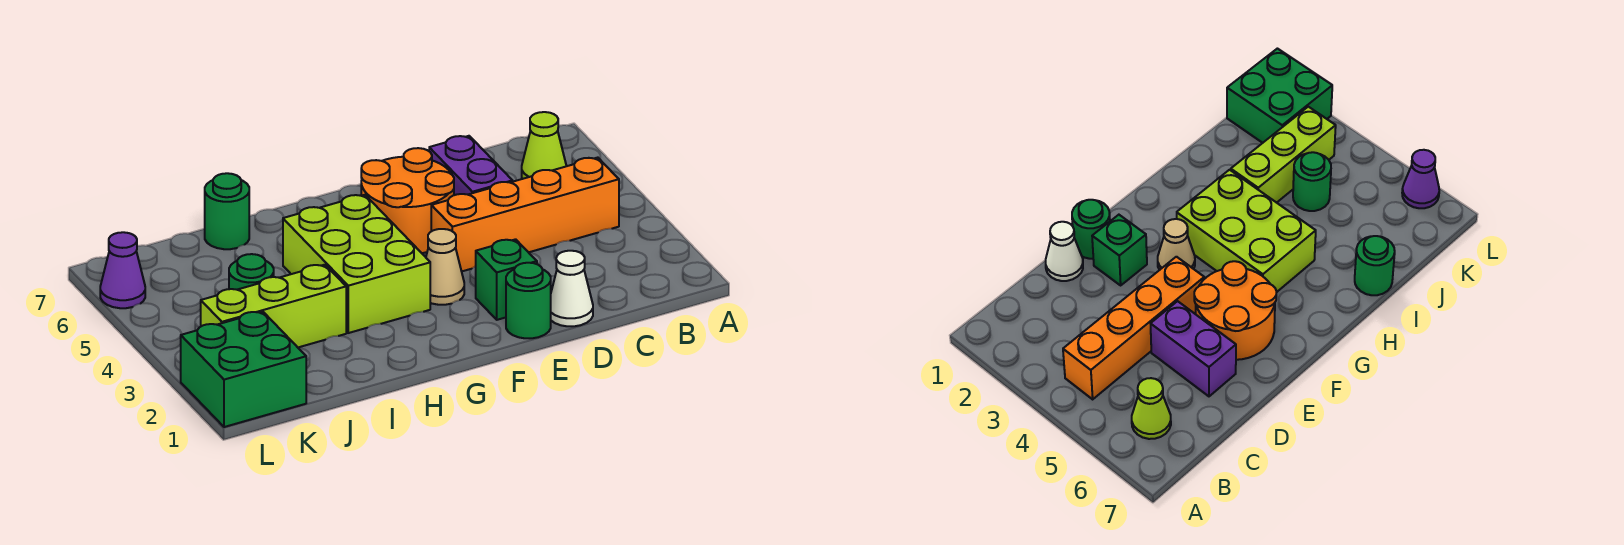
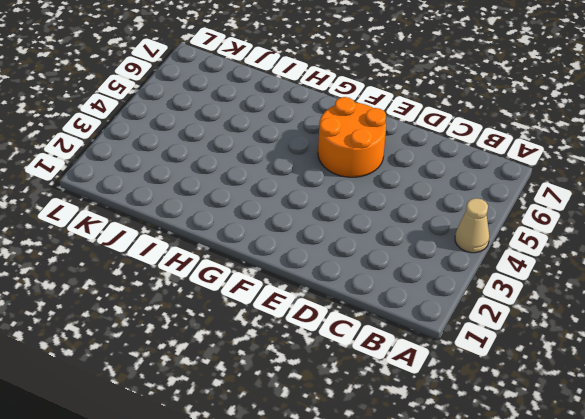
tan cone A4 level 1 -> tan cone F3 level 1
none -> orange brick B4:E4 level 1
none -> lime cone B6 level 1
none -> white cone D1 level 1

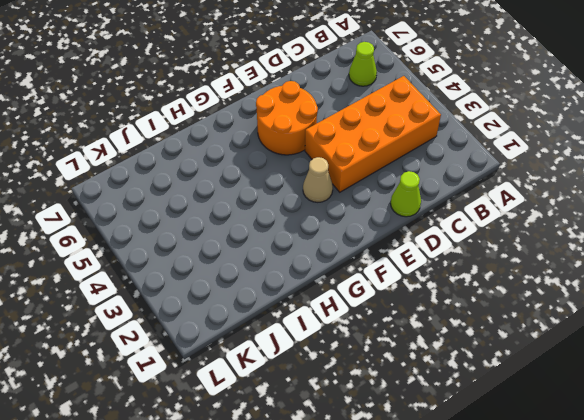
orange brick B3:E4 level 1 -> orange brick B4:E4 level 1
lime cone D1 level 1 -> white cone D1 level 1
none -> purple brick D5:D6 level 1
none -> green round brick E1 level 1
none -> green brick E2 level 1

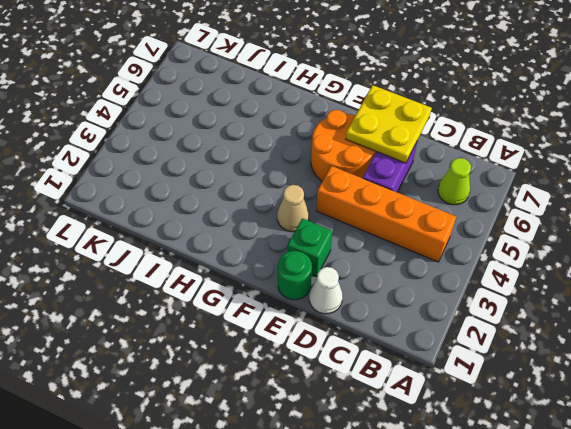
yellow plate D6:E7 level 2 -> none
none -> lime brick G3:H5 level 1
none -> lime brick I3:K3 level 1
none -> green round brick I7 level 1

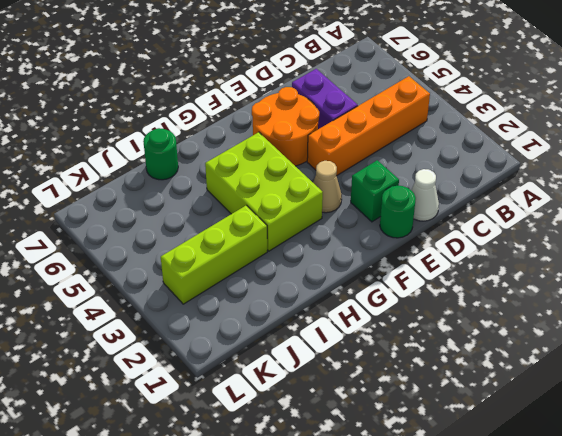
none -> lime cone B6 level 1
none -> green round brick J4 level 1
none -> green brick K1:L2 level 1

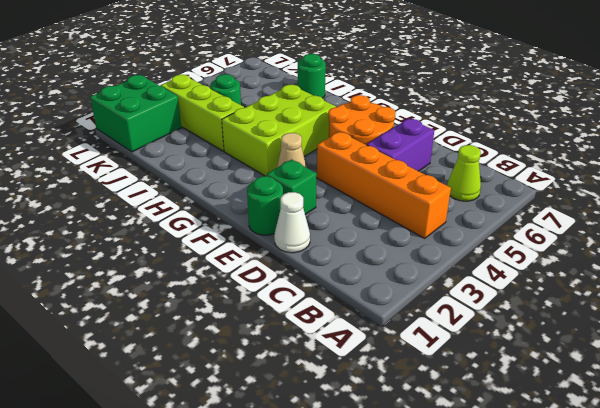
none -> purple cone L6 level 1

